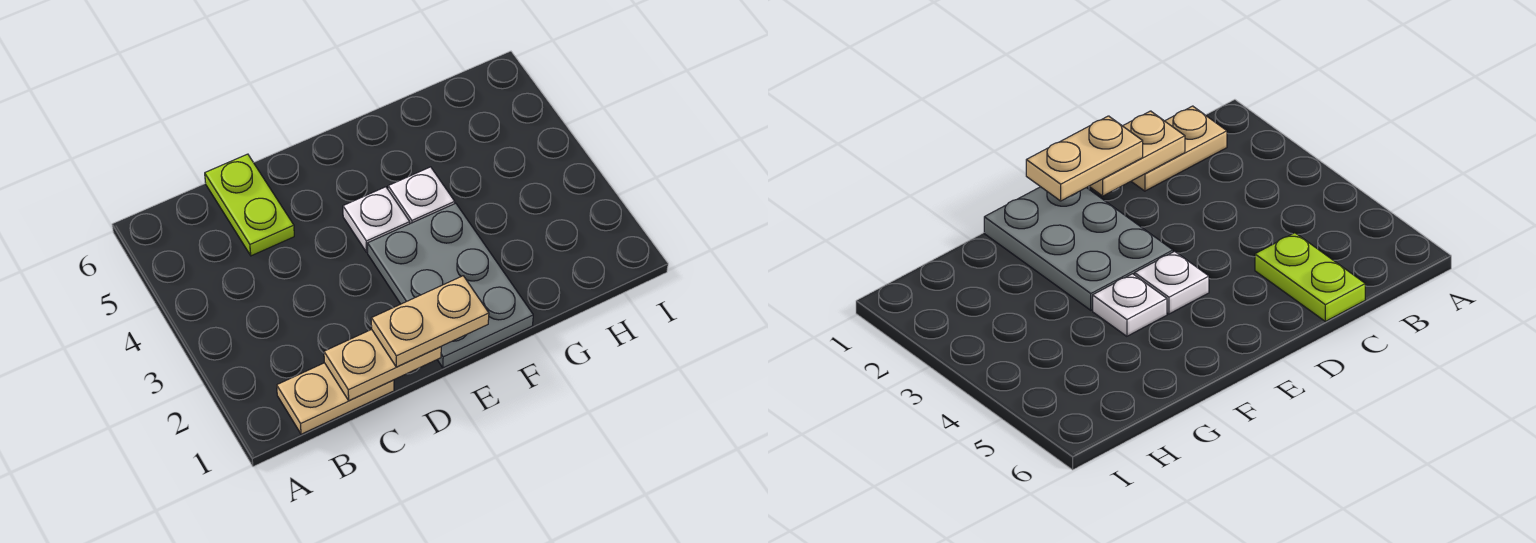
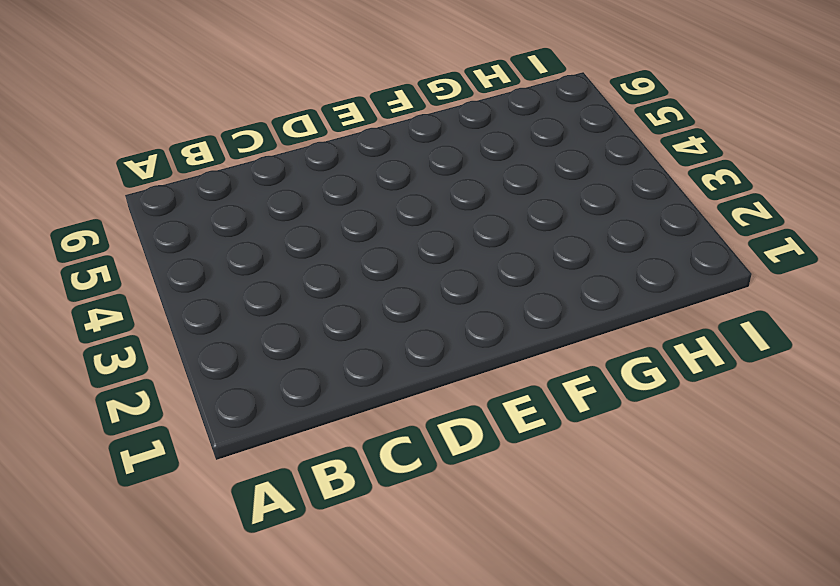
none -> tan plate B1:C1 level 1
none -> lime plate C5:C6 level 1

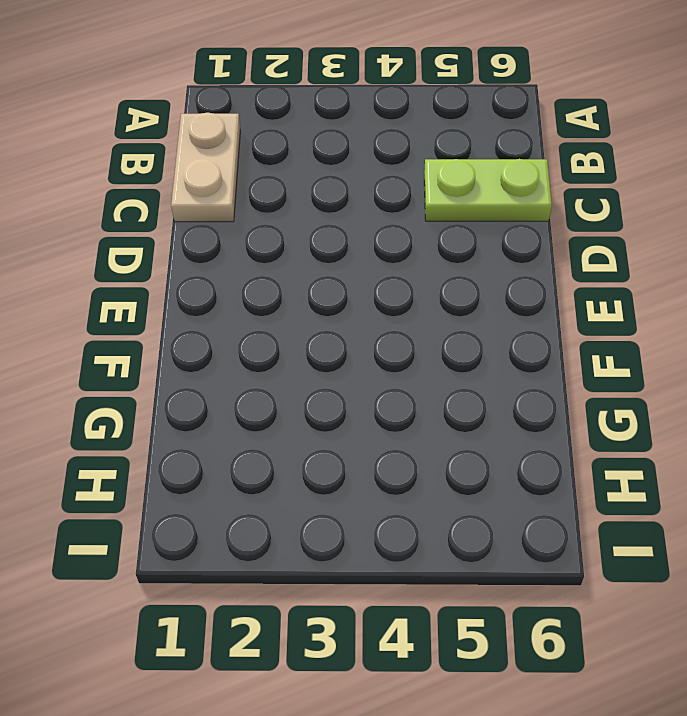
none -> grey plate E1:F3 level 1
none -> white plate E4 level 1

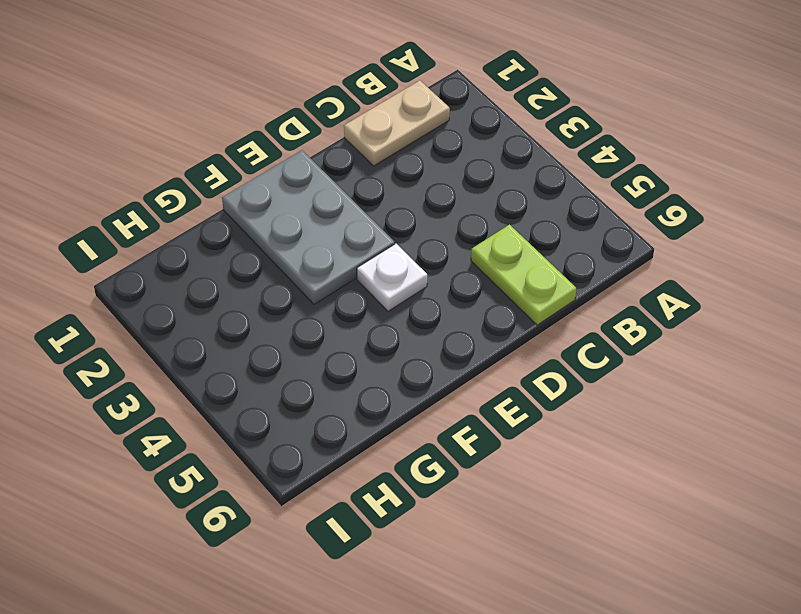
none -> white plate F4 level 1
none -> tan plate C1:D1 level 2

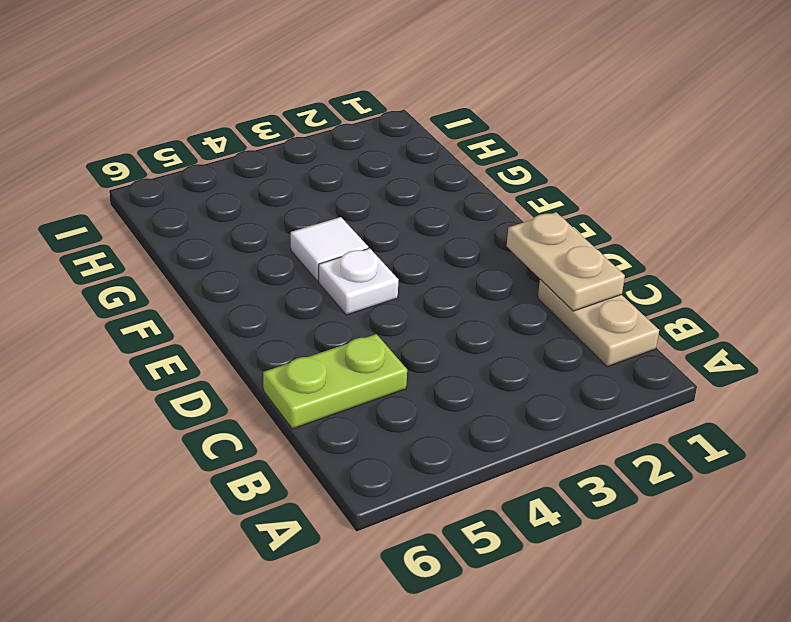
white tile F4 level 1 -> white plate F4 level 1
none -> grey plate E1:F3 level 1
none -> tan plate D1:E1 level 3

